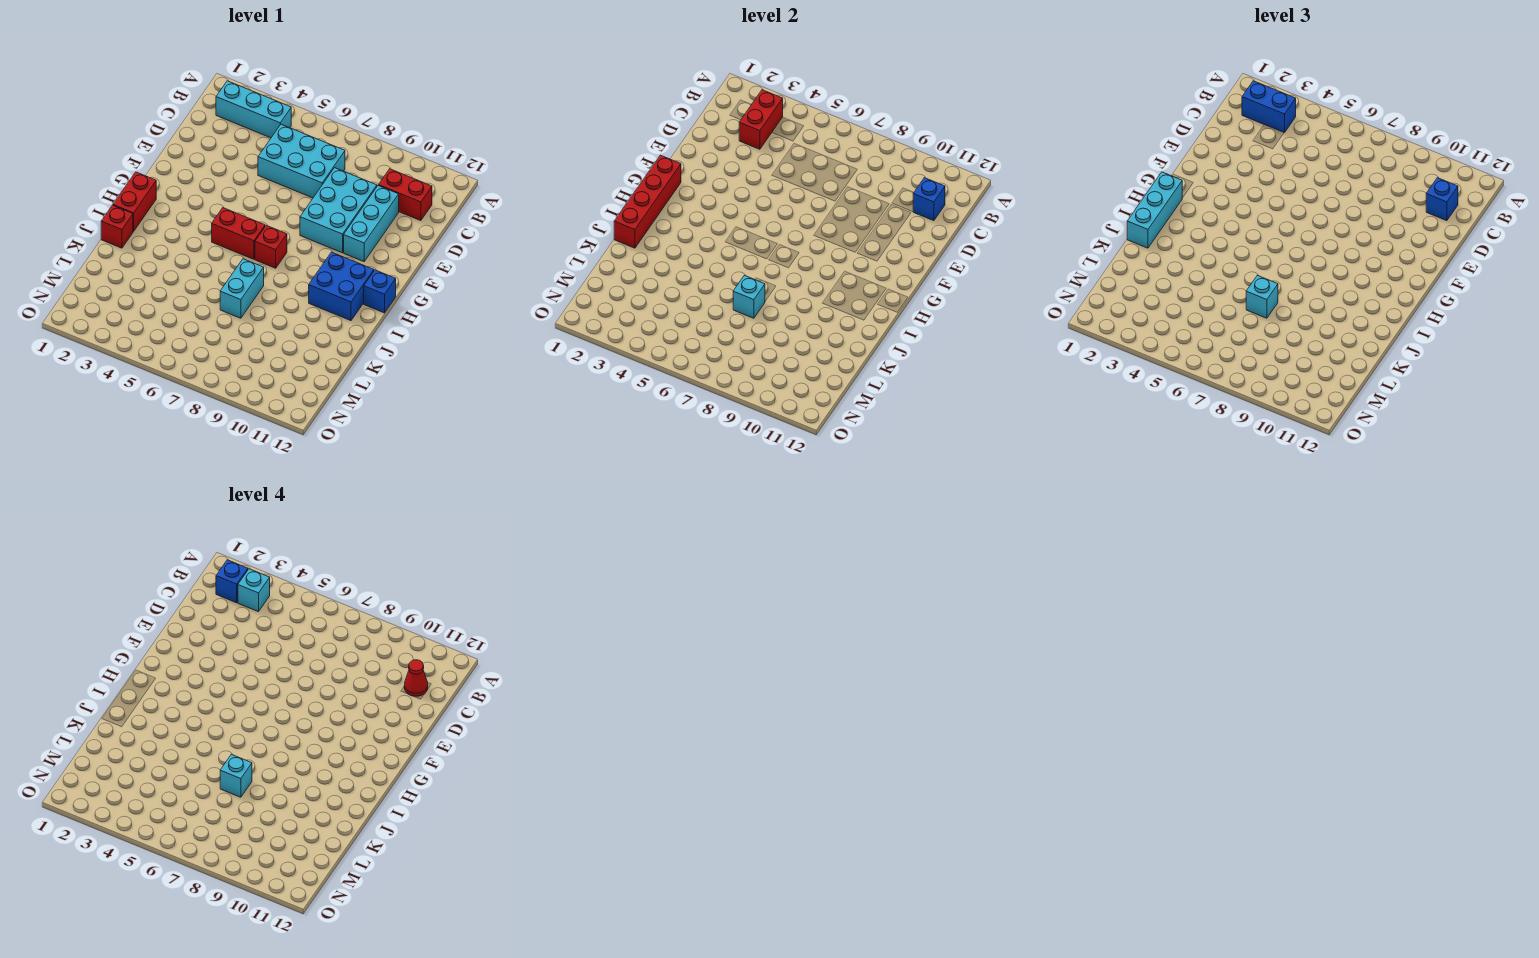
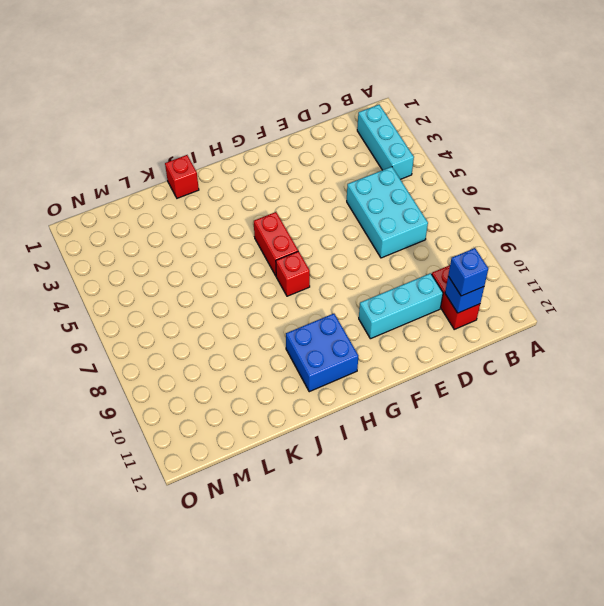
none -> cyan brick D8:F9 level 1
none -> red brick H1:I1 level 1
none -> blue brick H12 level 1

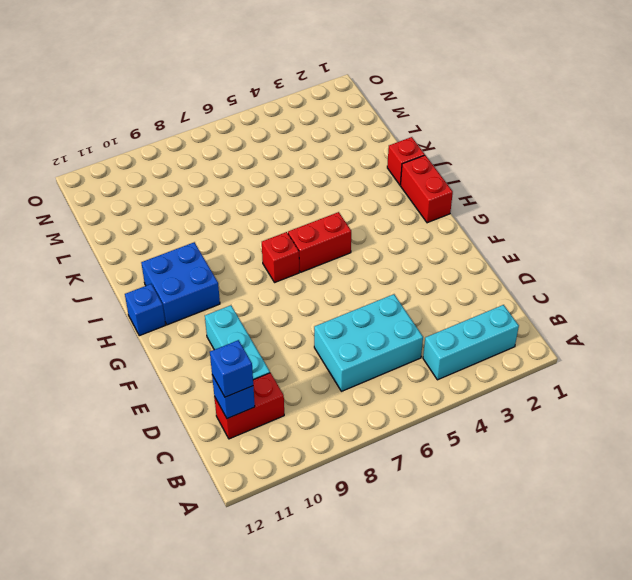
none -> cyan brick D8:F9 level 1
none -> cyan brick J7:K7 level 1
none -> red brick B3:C3 level 2

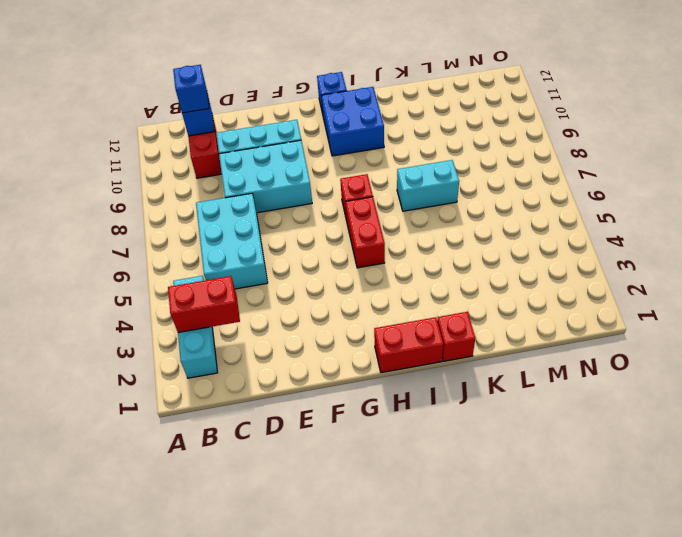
none -> red brick G1:J1 level 2
none -> cyan brick K7 level 2
none -> blue brick B2:B3 level 3

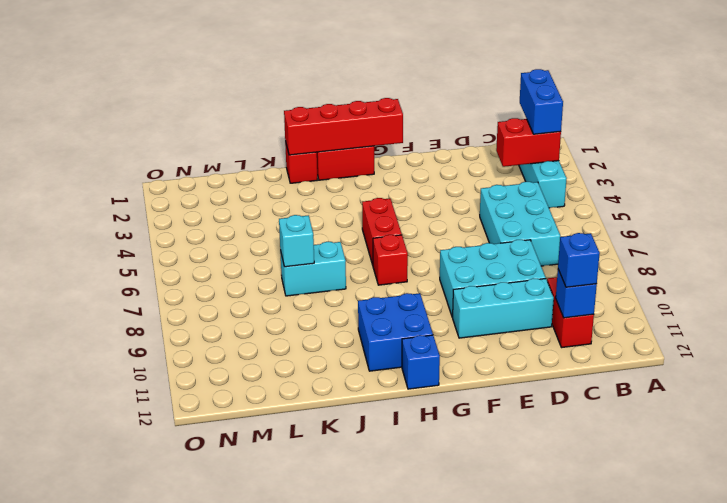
none -> cyan brick H1:J1 level 3
none -> cyan brick K7 level 3
none -> blue brick B2 level 4

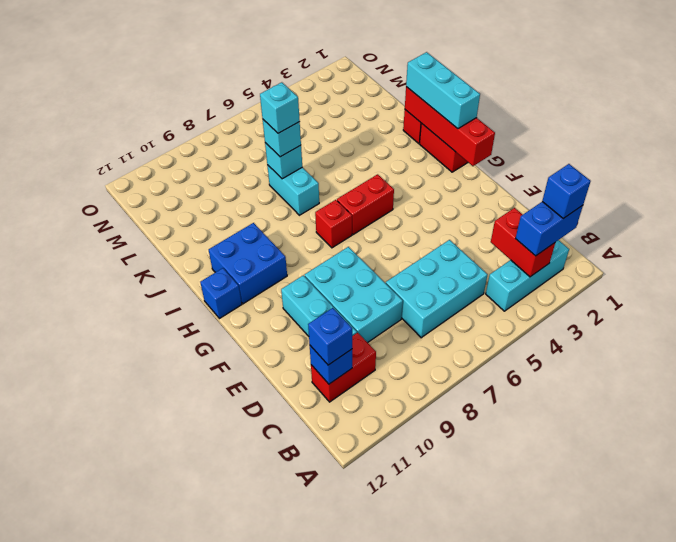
none -> cyan brick B3 level 4
none -> red cone C11 level 4

